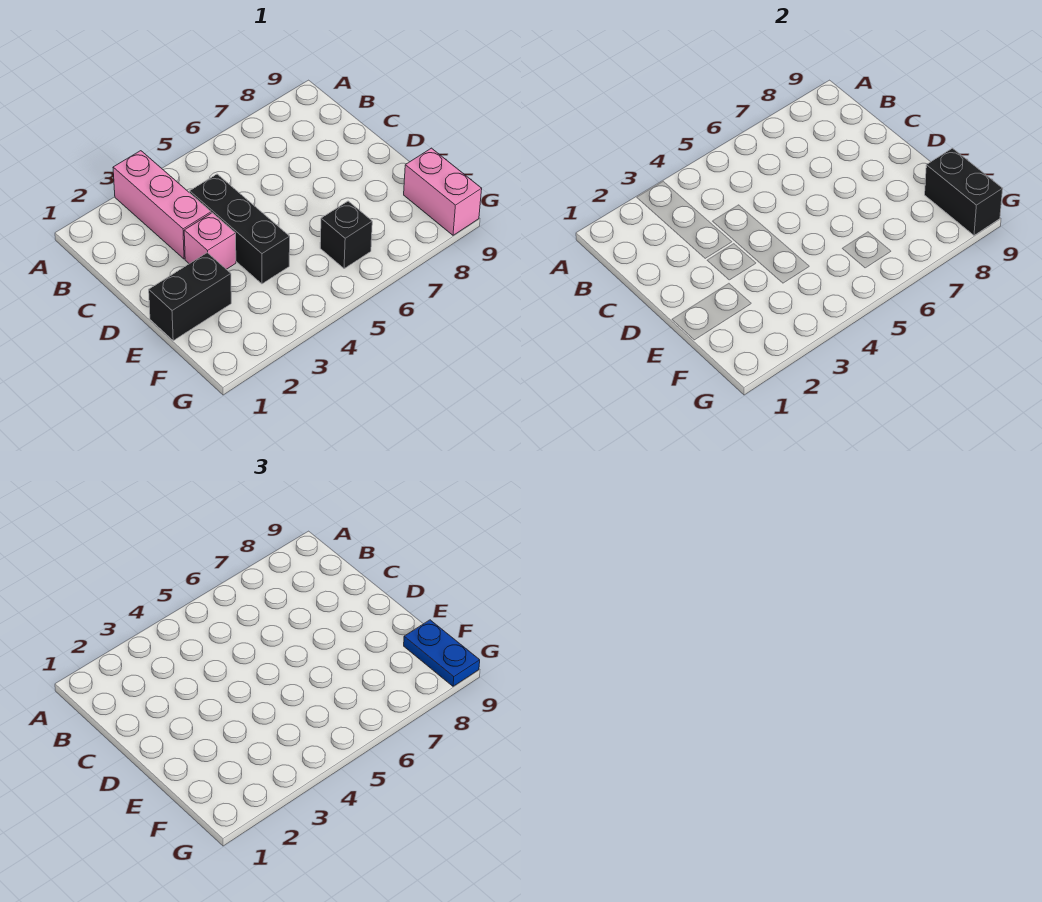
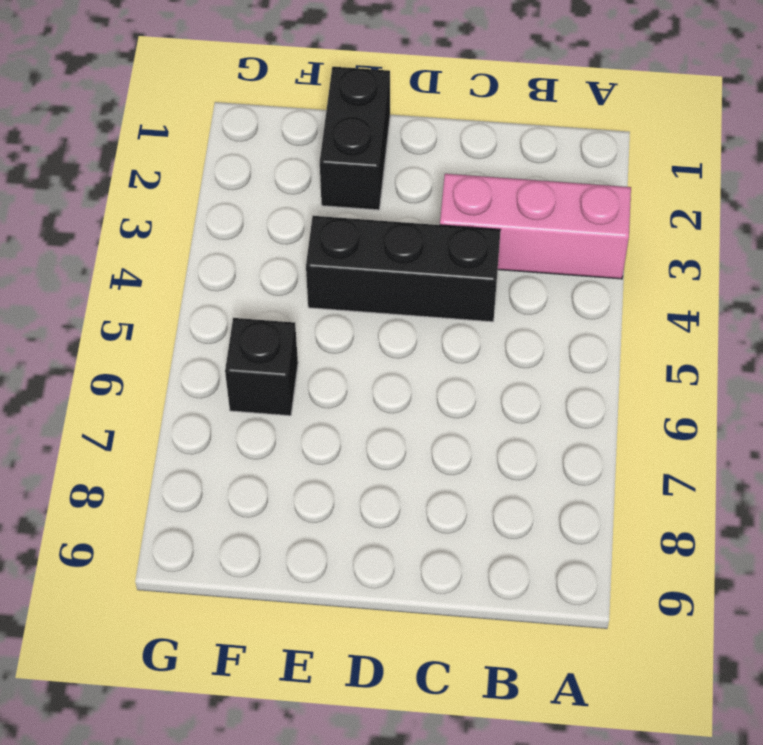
none -> pink brick D3 level 1
none -> pink brick F9:G9 level 1

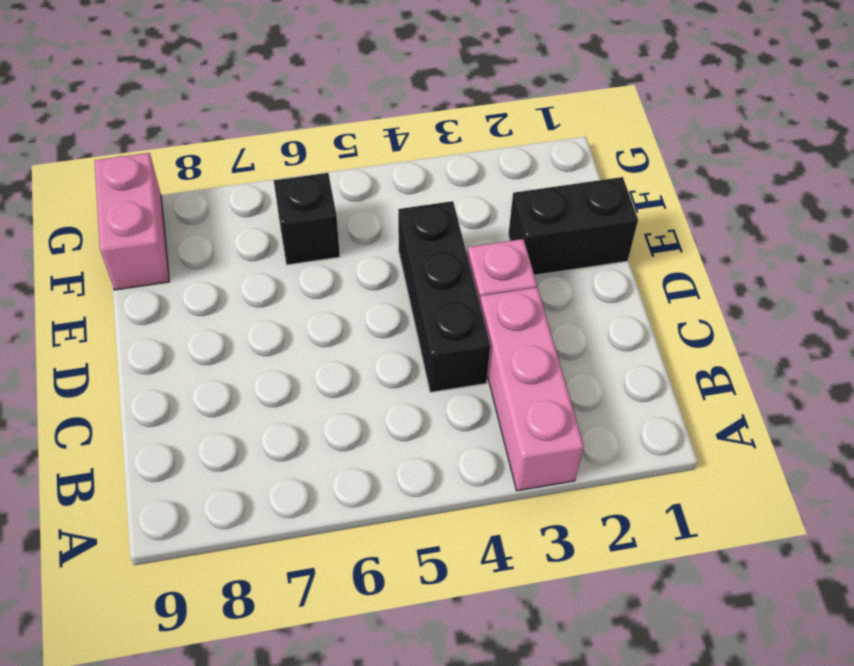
none -> black brick F9:G9 level 2
none -> blue plate F9:G9 level 3

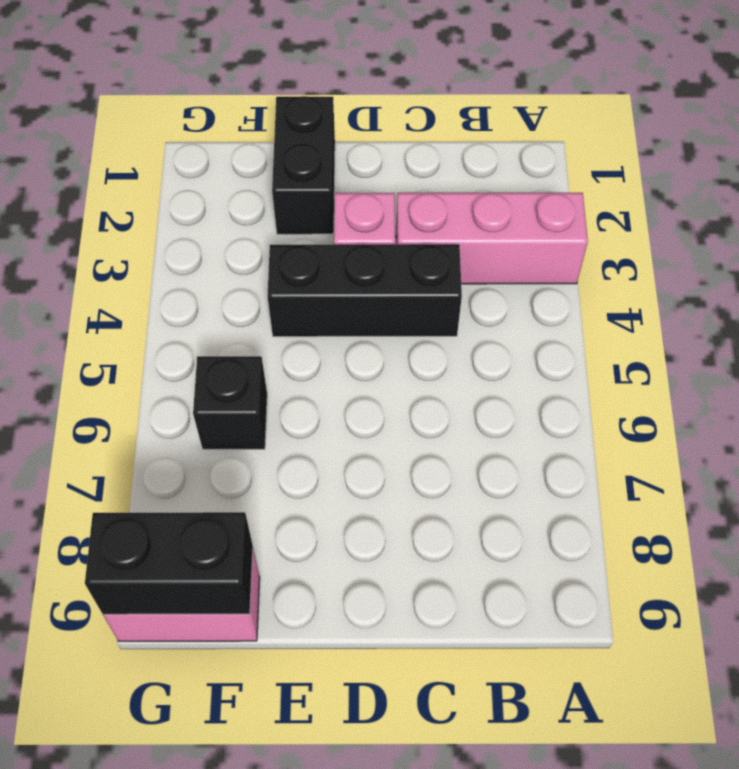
none -> blue plate F9:G9 level 3

